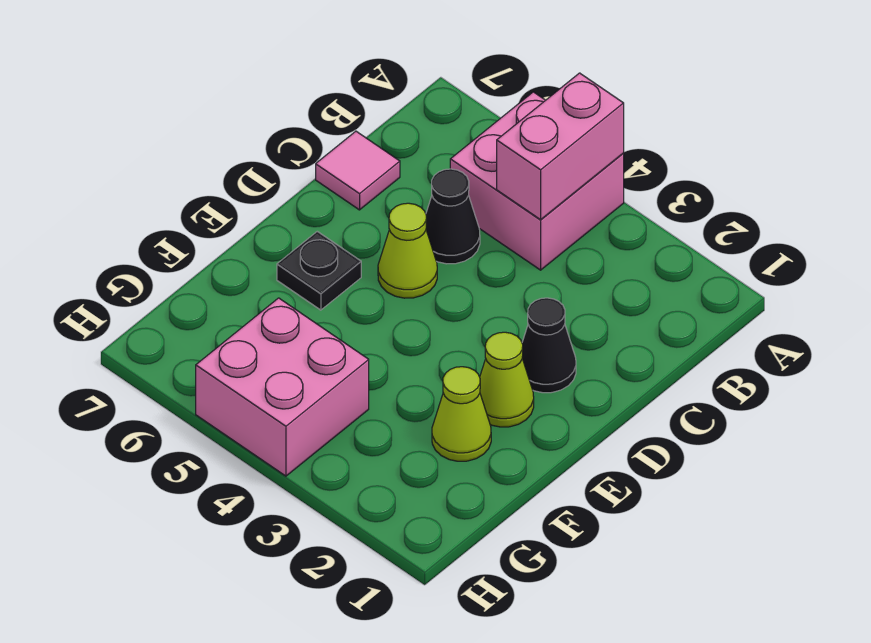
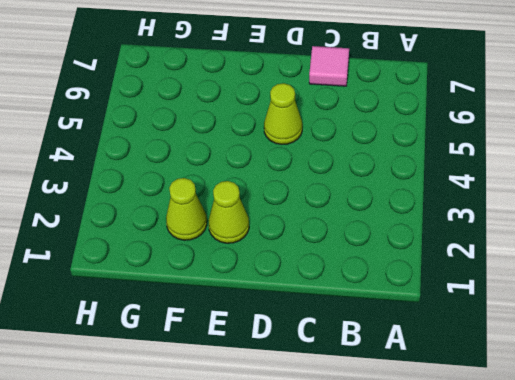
none -> pink brick A4:B5 level 1
none -> black cone C5 level 1

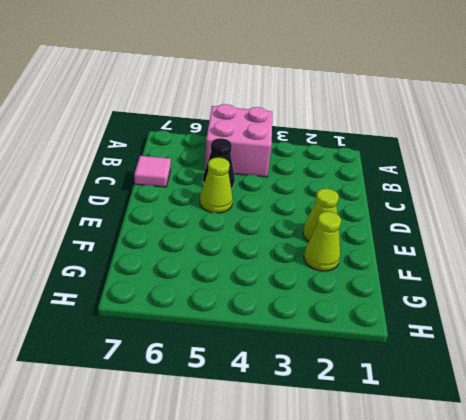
none -> black cone D2 level 1
none -> black plate E6 level 1

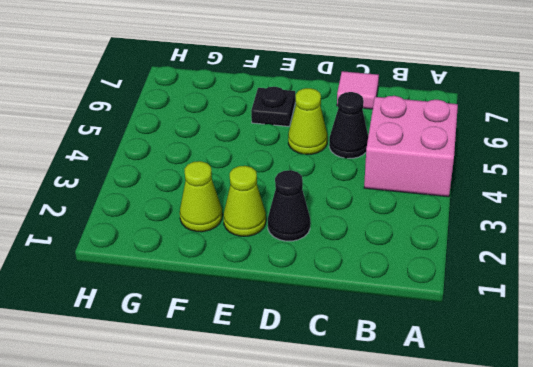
none -> pink brick G4:H5 level 1
none -> pink brick A4:B4 level 2

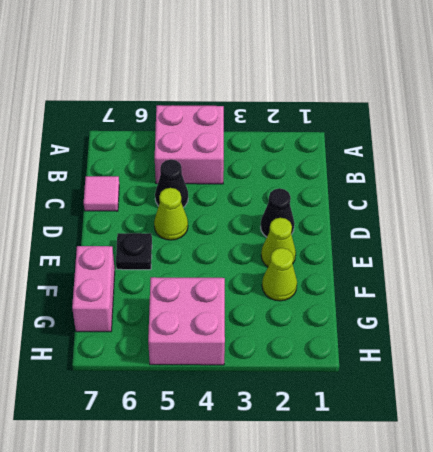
pink brick F7:G7 level 1 -> pink brick A4:B4 level 2

